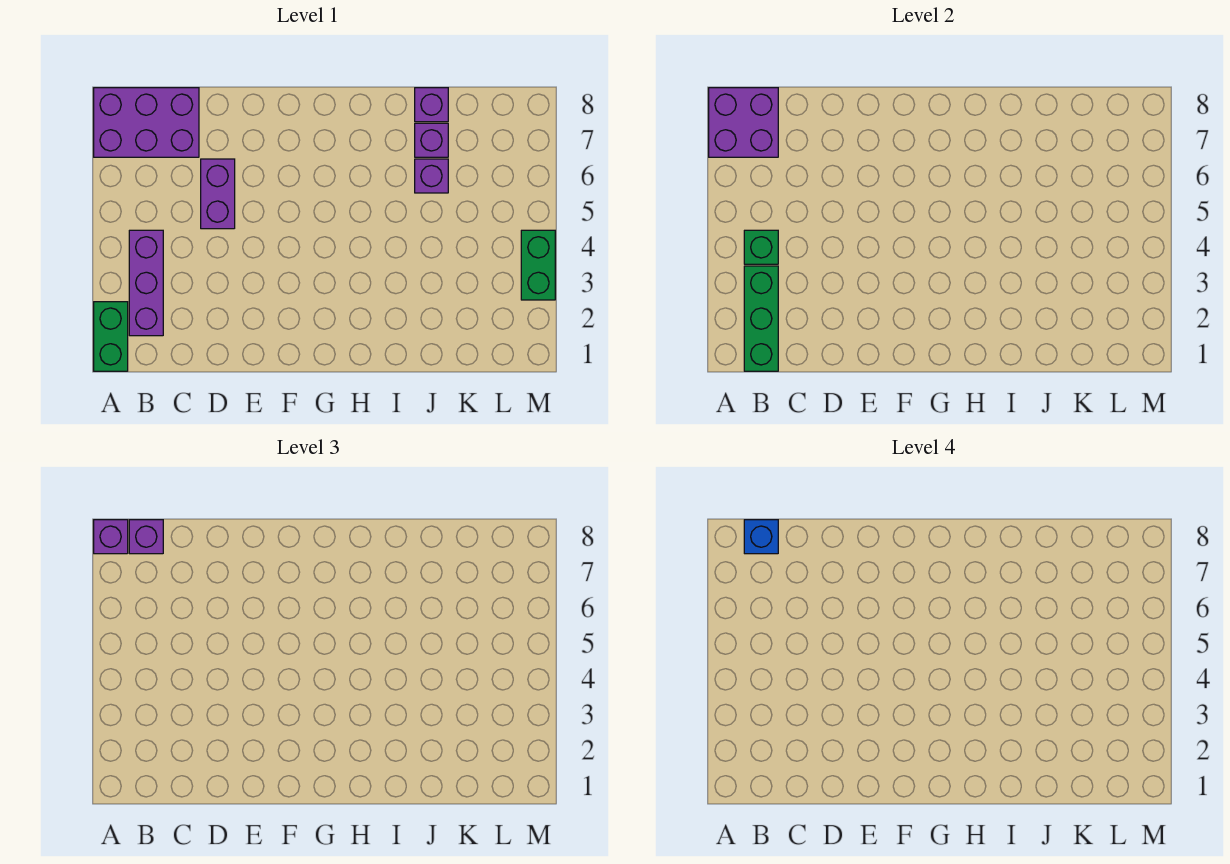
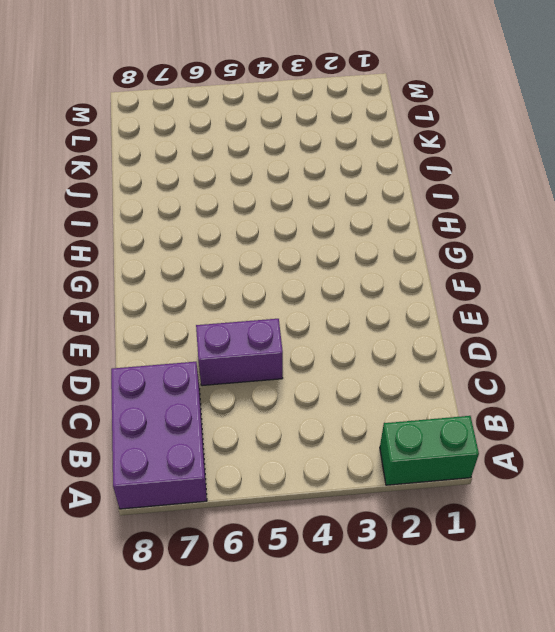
none -> purple brick B2:B4 level 1
none -> purple brick J6 level 1
none -> purple brick J7 level 1

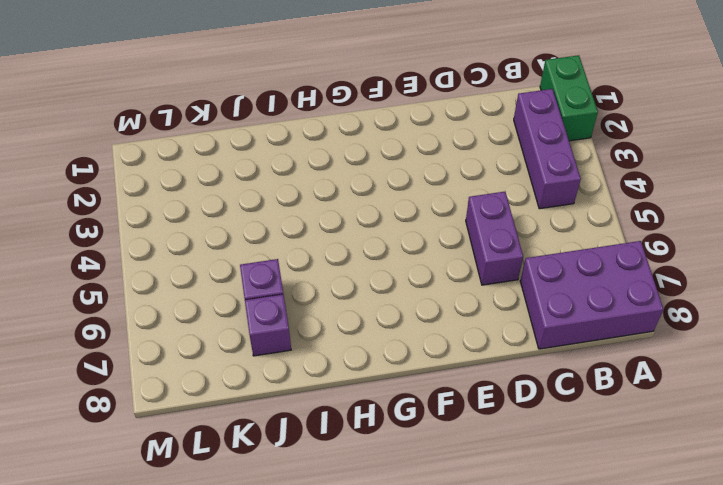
none -> purple brick J8 level 1
none -> green brick M3:M4 level 1
none -> purple brick A7:B8 level 2

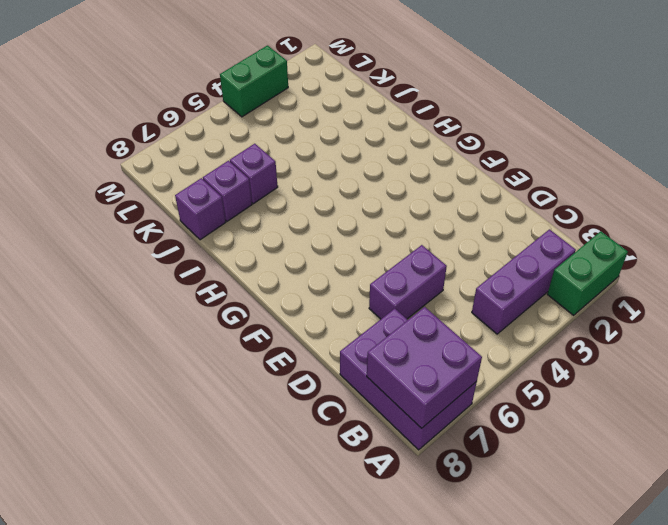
none -> green brick B1:B3 level 2
none -> green brick B4 level 2
none -> purple brick A8 level 3

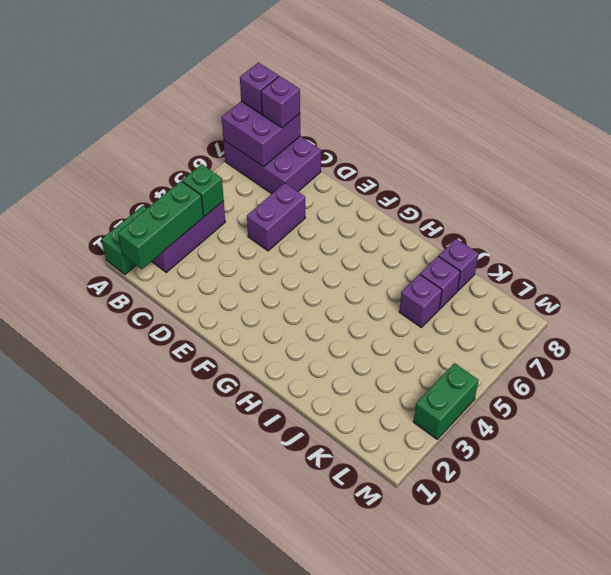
none -> blue brick B8 level 4

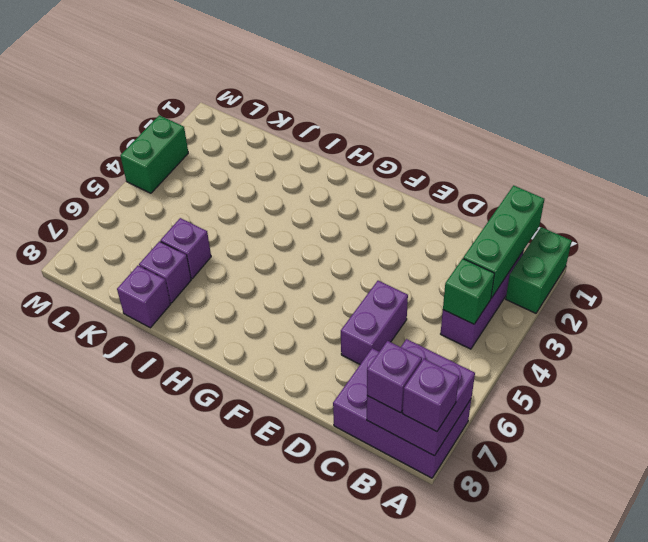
none -> blue brick B8 level 4

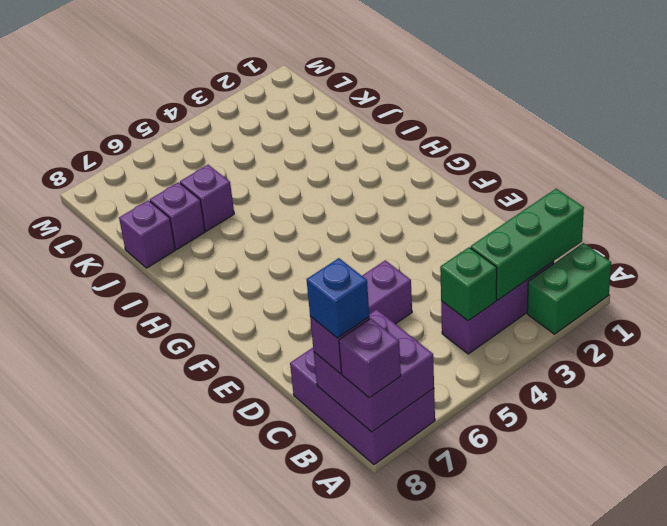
none -> green brick M3:M4 level 1

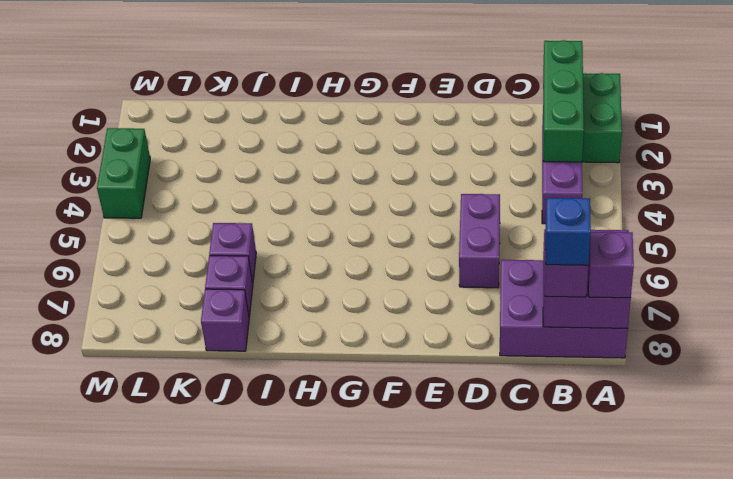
none -> green brick B4 level 2

